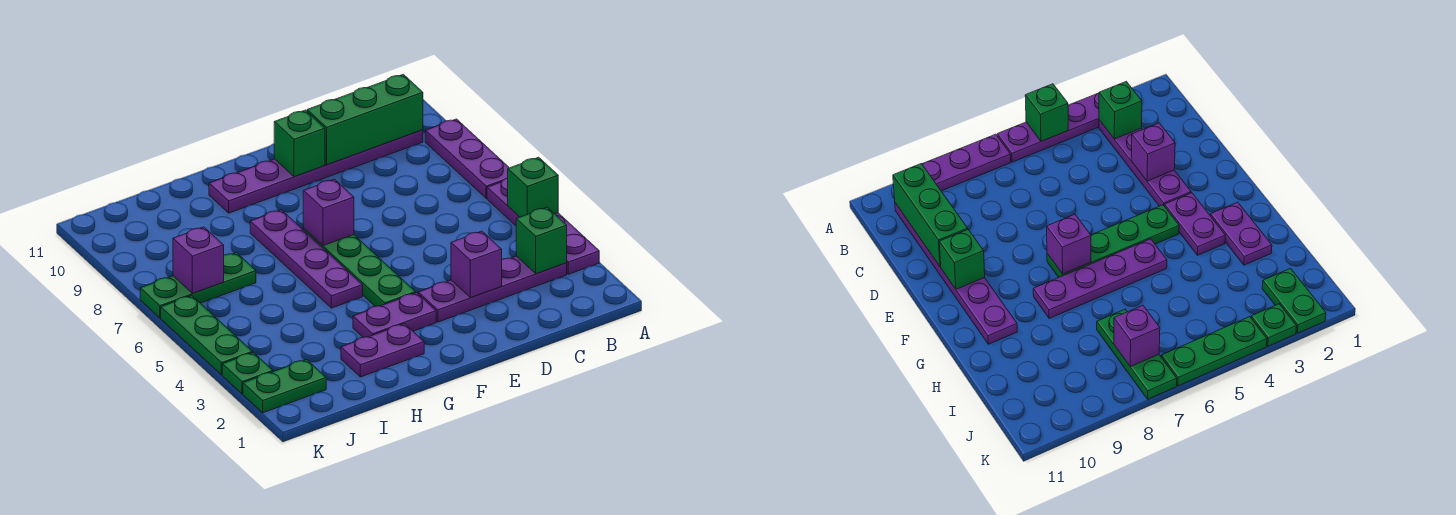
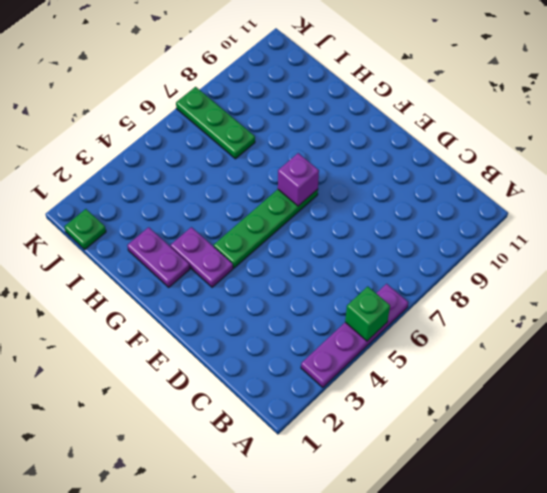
green plate J1 level 1 -> green plate K3 level 1
none -> purple plate A7:A9 level 1
none -> purple plate B3:E3 level 1
none -> purple plate B10:G10 level 1

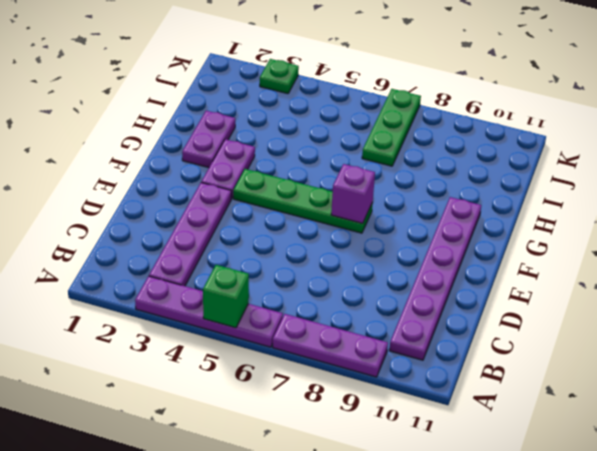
none -> purple plate G5:G8 level 1
none -> green plate J2:K2 level 1
none -> green plate K4:K6 level 1

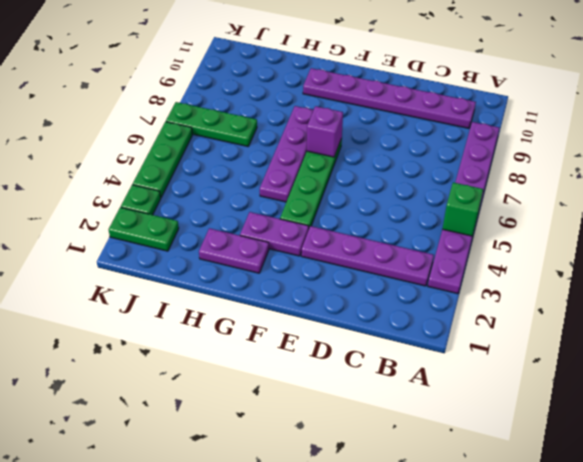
none -> green brick B3 level 2
none -> green brick B10:D10 level 2
none -> purple brick D3 level 2

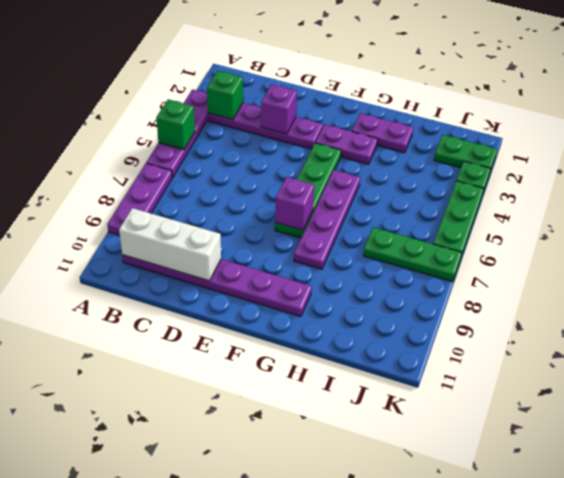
white brick B10:D10 level 2 -> green brick B10:D10 level 2
none -> green brick E10 level 2
none -> purple brick J7 level 2

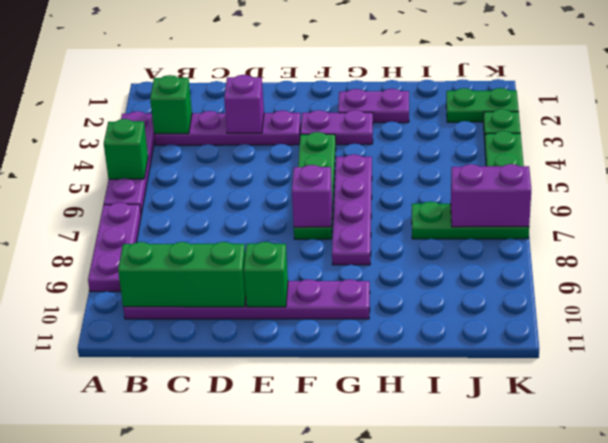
purple brick J7:K7 level 2 -> purple brick J7 level 2

